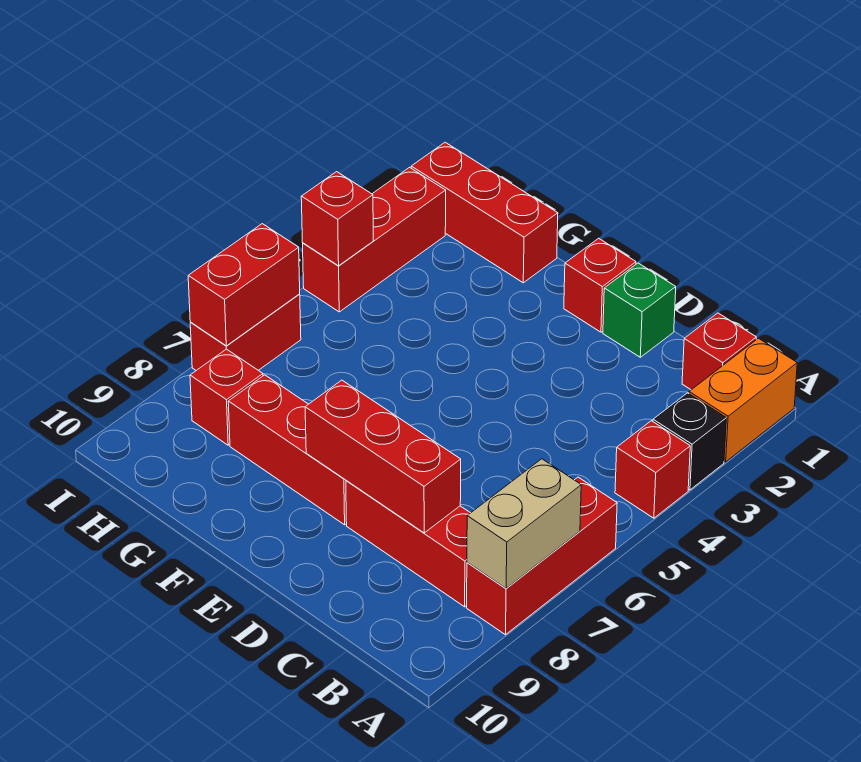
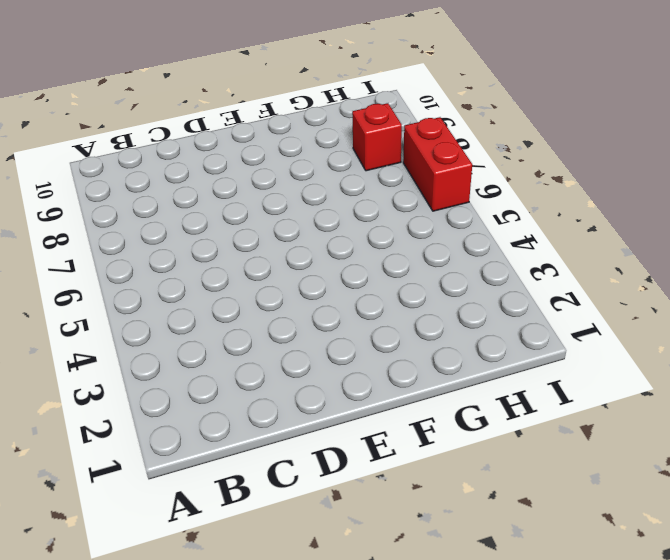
none -> orange brick A1:A2 level 1
none -> black brick A3 level 1
none -> red brick A4 level 1

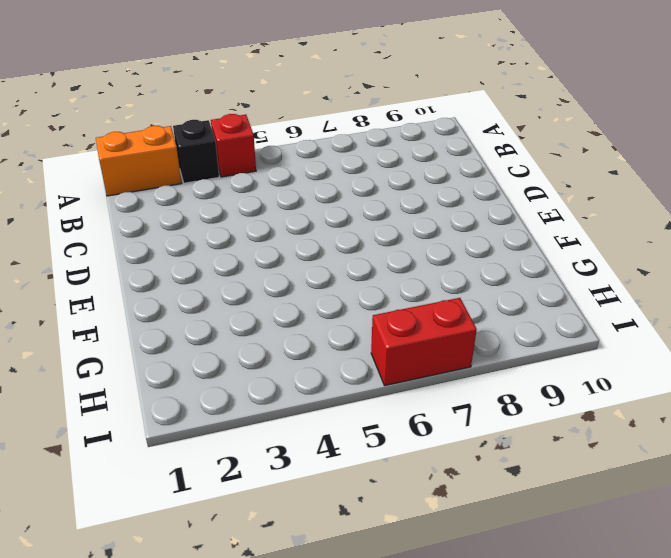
none -> red brick A6:A8 level 1
none -> red brick B1 level 1
none -> red brick B8:D8 level 1

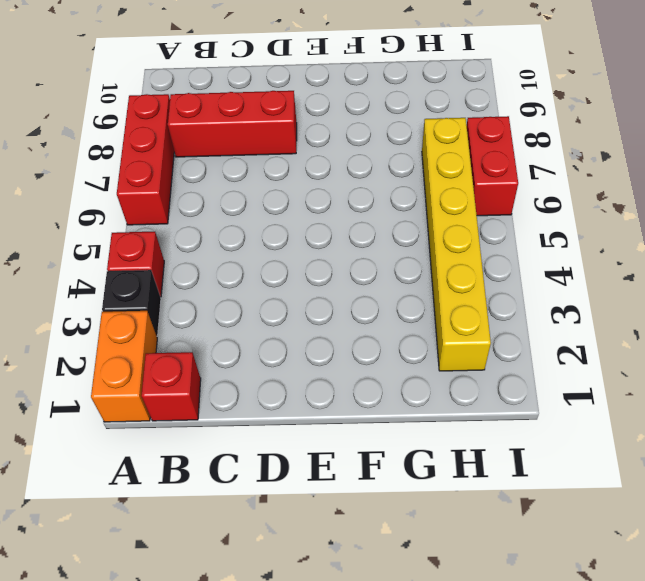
yellow brick H2:H7 level 1 -> none
none -> green brick D1 level 1
none -> red brick E1 level 1
none -> red brick E8:G8 level 1

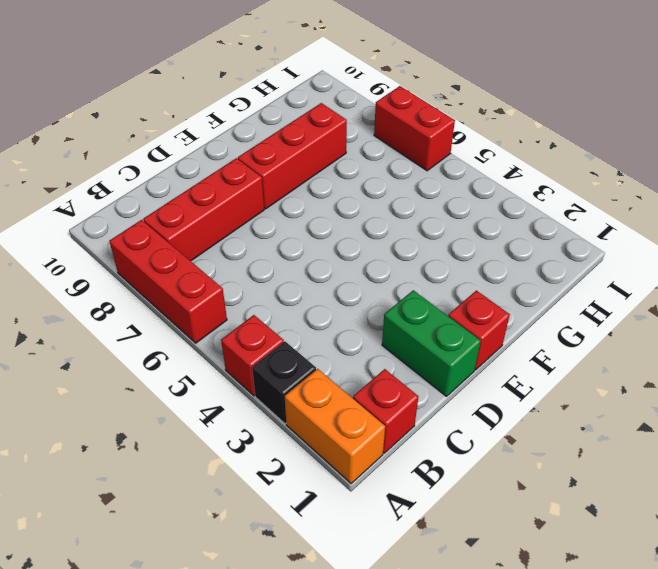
green brick D1:D2 level 1 -> green brick D1 level 1
none -> red brick G1:I1 level 1
none -> red brick H8 level 1
none -> red brick I2:I4 level 1

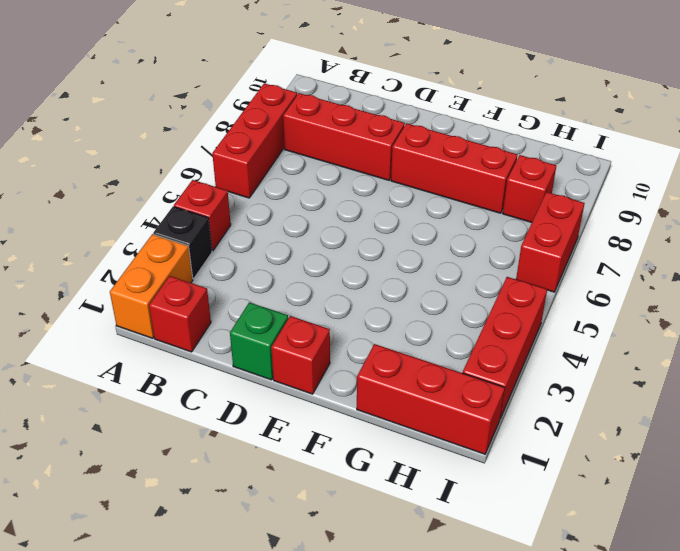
none -> tan brick A7:A8 level 2
none -> red brick C8:E8 level 2
none -> red brick I4 level 2

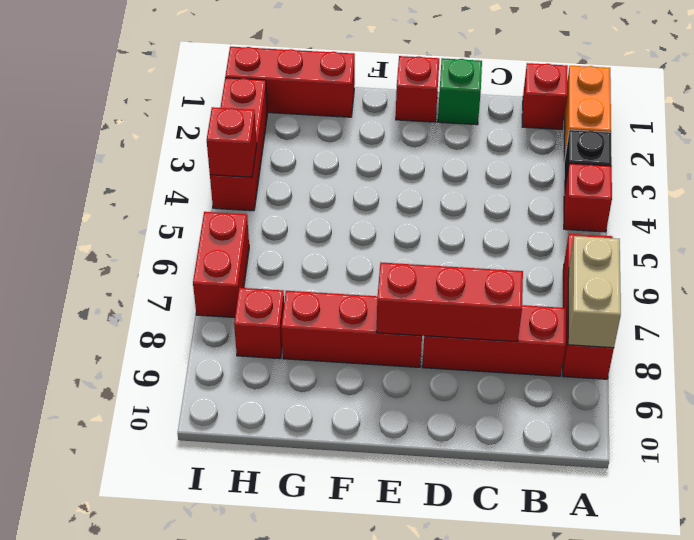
none -> red brick I6:I7 level 2

